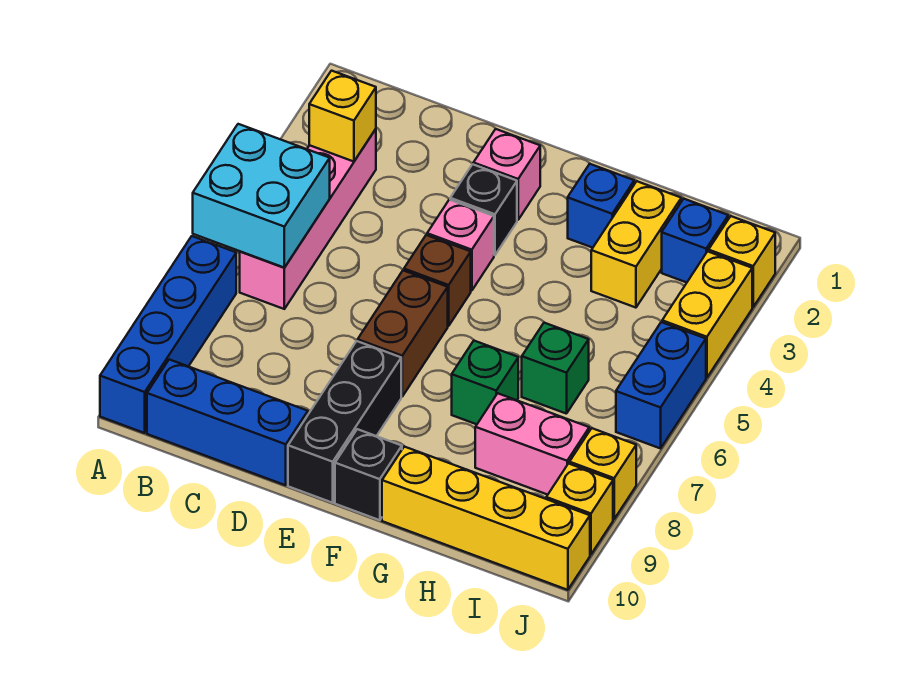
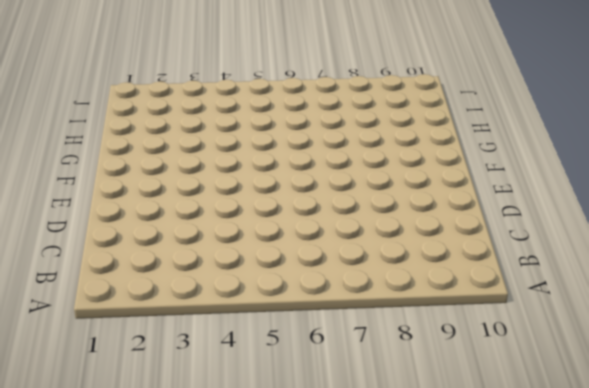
none -> blue brick A7:A10 level 1
none -> pink brick B3:B6 level 1
none -> blue brick B10:D10 level 1

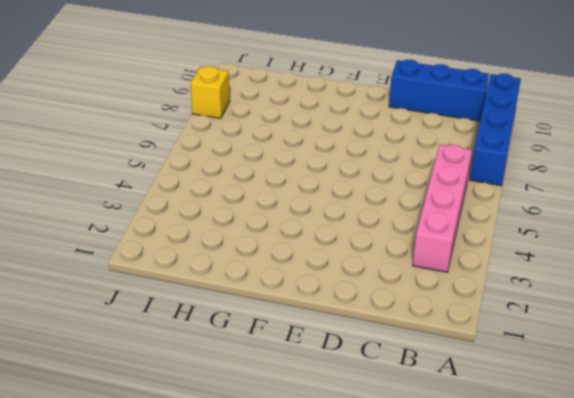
none -> pink brick E2 level 1
none -> black brick E3 level 1
none -> pink brick E4 level 1

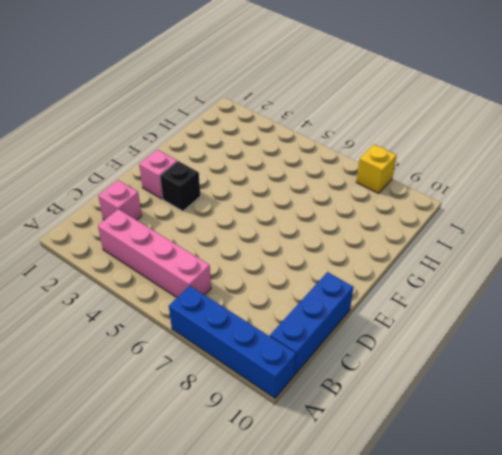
pink brick C2 level 1 -> pink brick E4 level 1
none -> brown brick E5 level 1
none -> brown brick E6:E7 level 1
none -> black brick E8:E10 level 1

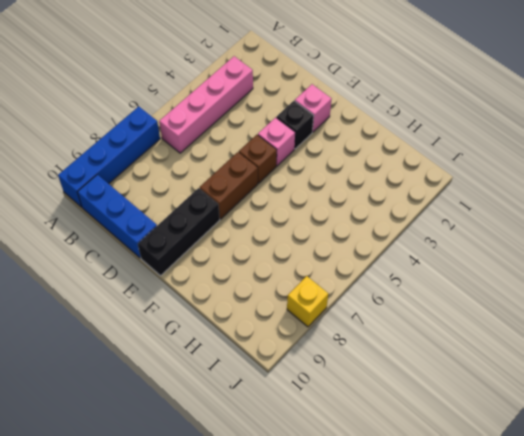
none -> black brick F10 level 1
none -> blue brick G2 level 1
none -> green brick G7 level 1

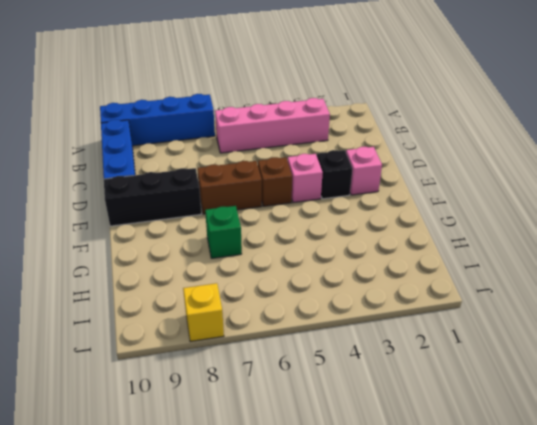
none -> black brick F10 level 1
none -> blue brick G2 level 1
none -> yellow brick G10:J10 level 1

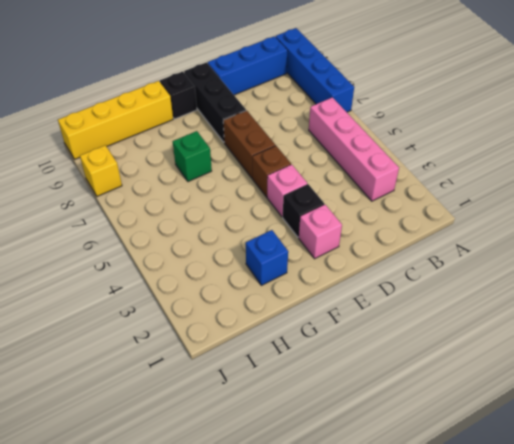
none -> yellow brick H2:H3 level 1
none -> green brick H6 level 1
none -> pink brick H8:I8 level 1

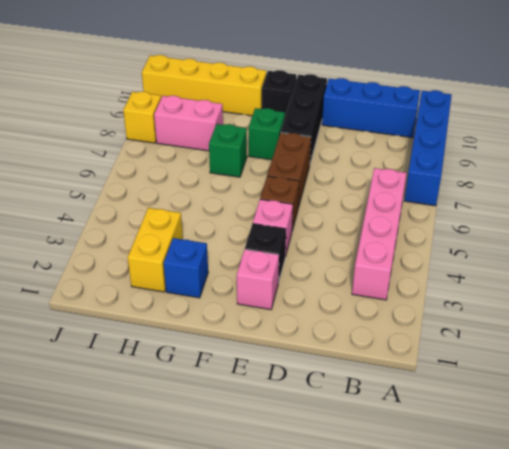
green brick F8 level 1 -> green brick H6 level 1
none -> blue brick I2 level 1
none -> yellow brick J2 level 1
none -> yellow brick J3:J4 level 1

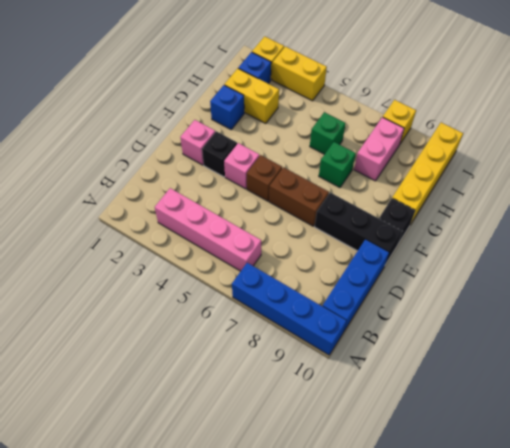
none -> blue brick J5:J6 level 1
none -> yellow brick J9 level 1
none -> cyan brick A5:B6 level 2

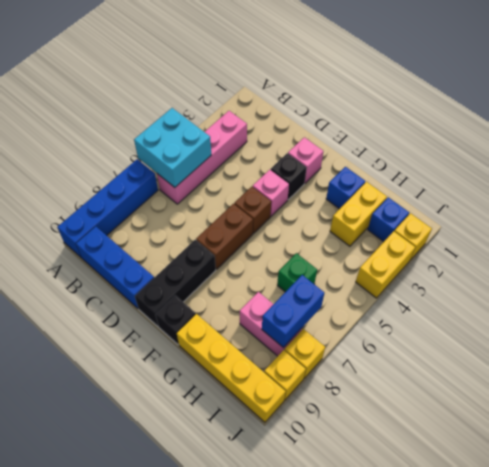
blue brick I7:I8 level 2 -> blue brick J5:J6 level 1
none -> green brick G7 level 1
none -> yellow brick B3 level 2

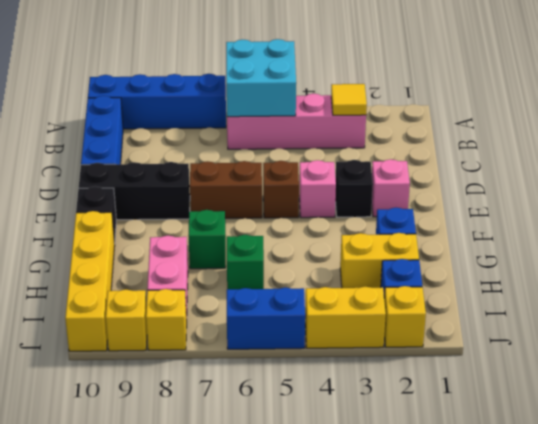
yellow tile B3 level 2 -> yellow brick B3 level 2

